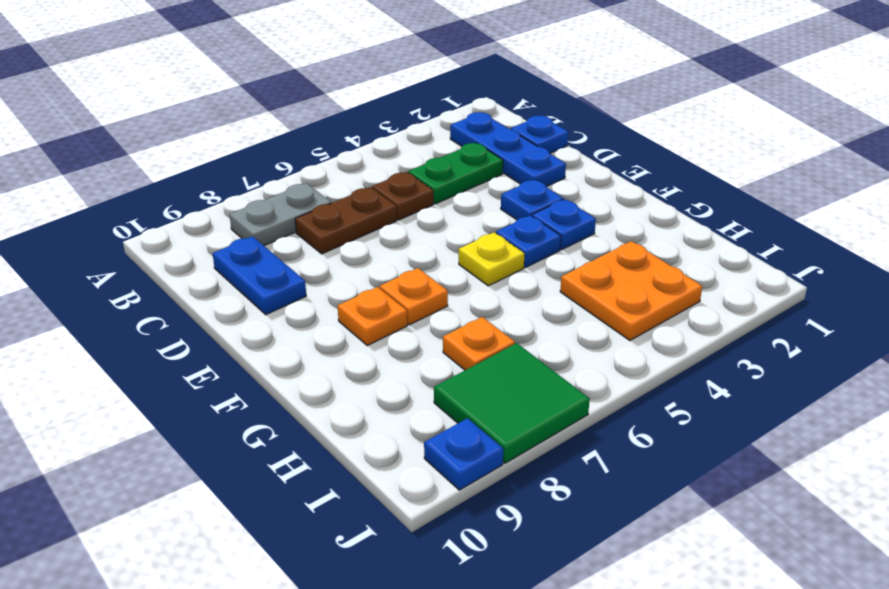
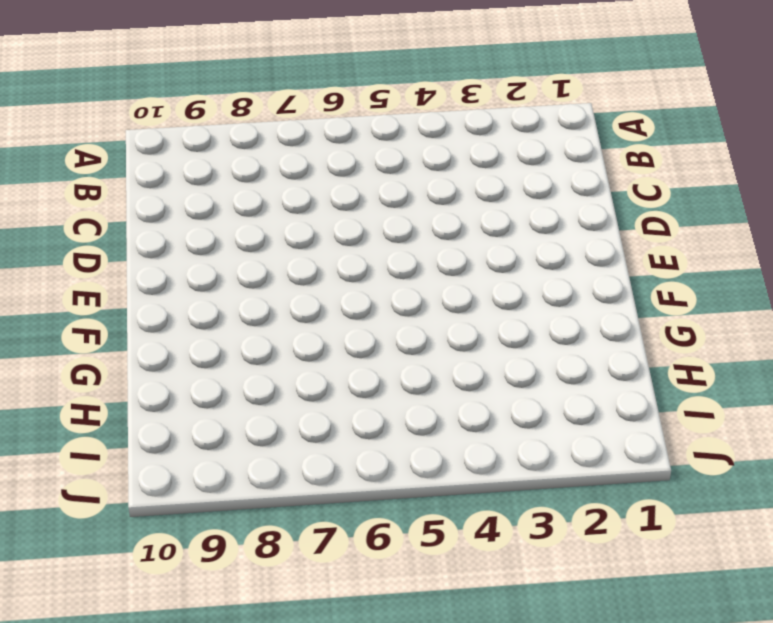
none -> blue plate B2:D2 level 1
none -> grey plate B7:B8 level 1
none -> blue plate C1 level 1

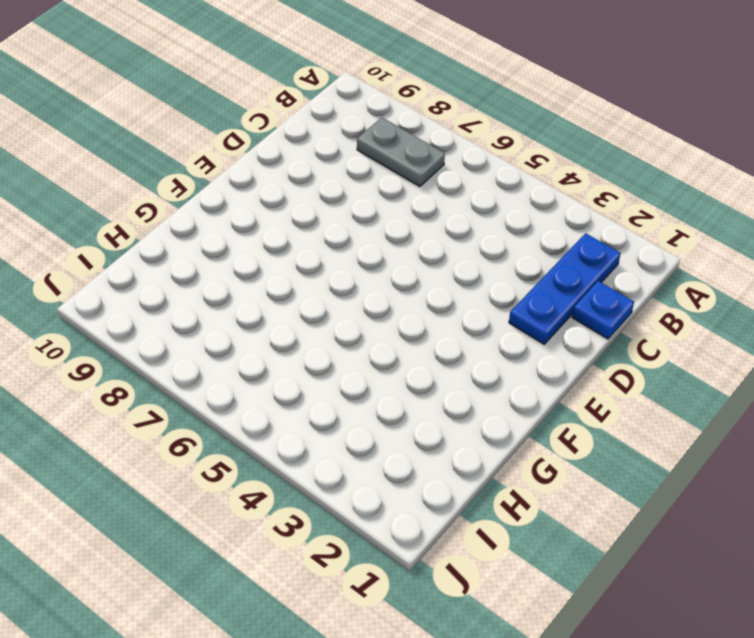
none -> green plate C3:C4 level 1
none -> brown plate C5 level 1
none -> brown plate C6:C7 level 1

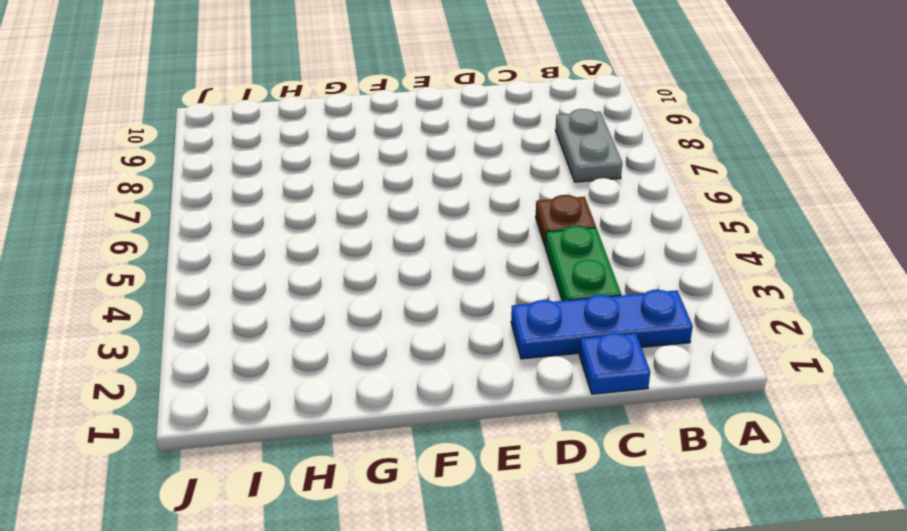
none -> brown plate C6:C7 level 1
none -> blue plate C9:D9 level 1
none -> blue plate E3 level 1

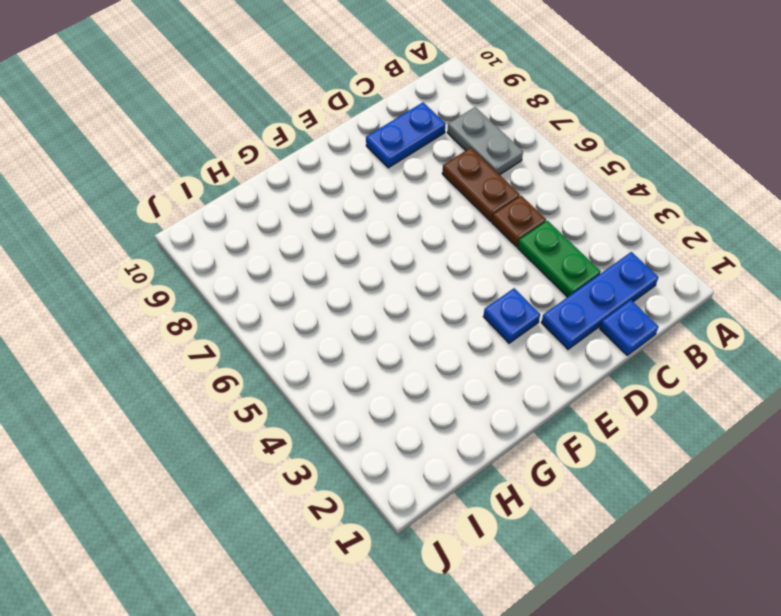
none -> blue plate F3 level 1
none -> blue plate F4 level 1
none -> yellow plate F5 level 1

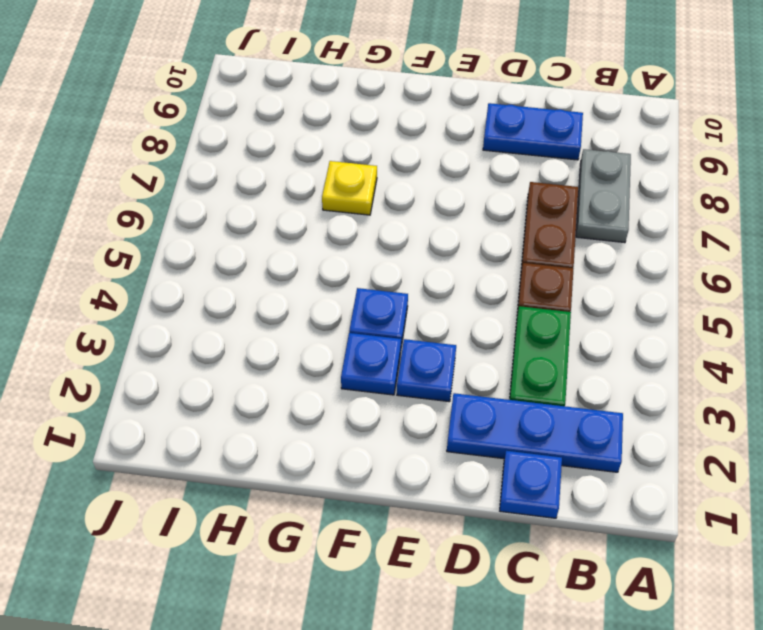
yellow plate G7 level 1 -> yellow plate F5 level 1
none -> orange plate F7 level 1
none -> orange plate F8 level 1
none -> orange plate H3:I4 level 1

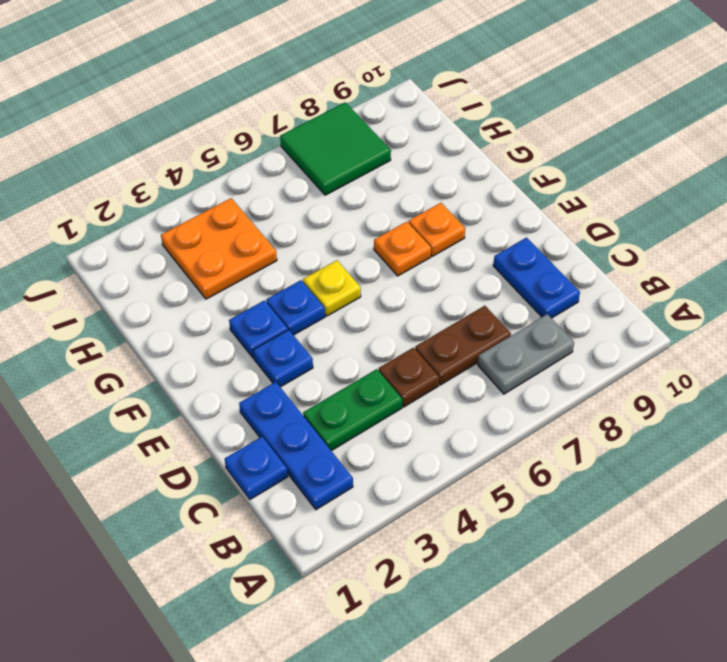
none -> orange plate H7 level 1
none -> blue plate J9 level 1

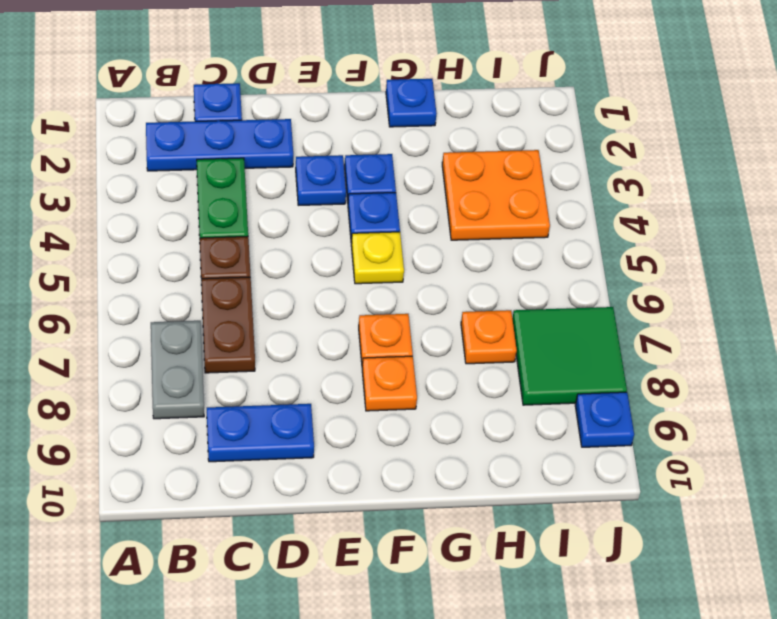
blue plate G1 level 1 -> none

